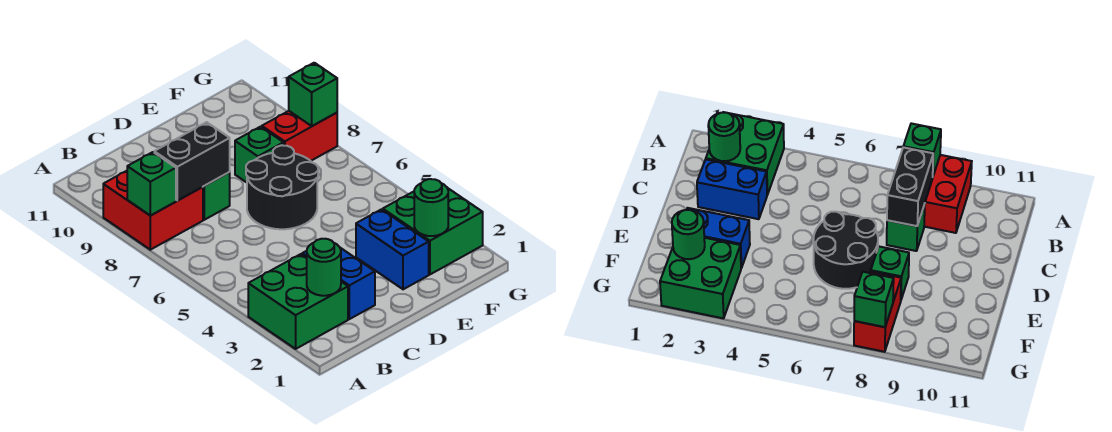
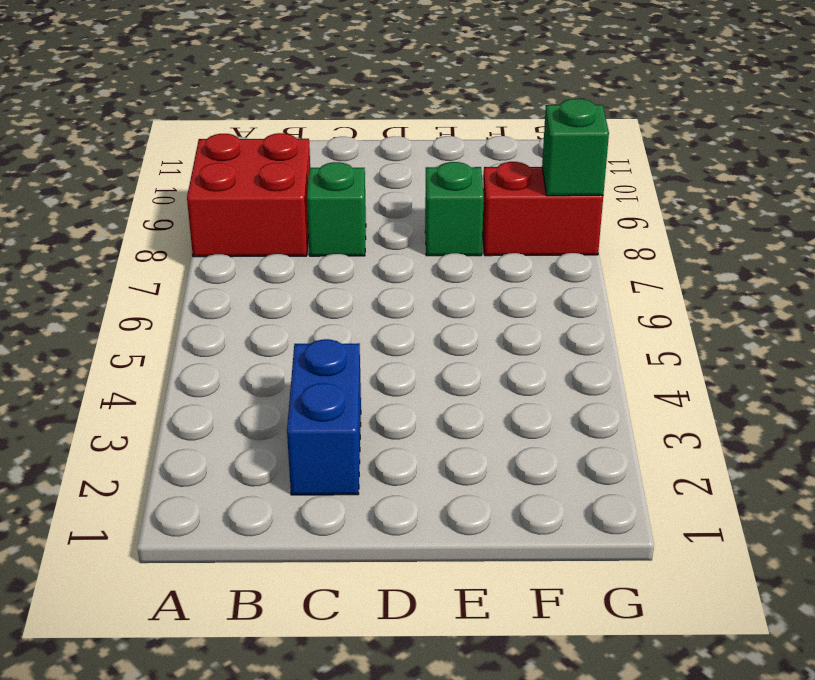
none -> green brick A2:B3 level 1
none -> black round brick D6:E7 level 1
none -> blue brick E2:E3 level 1

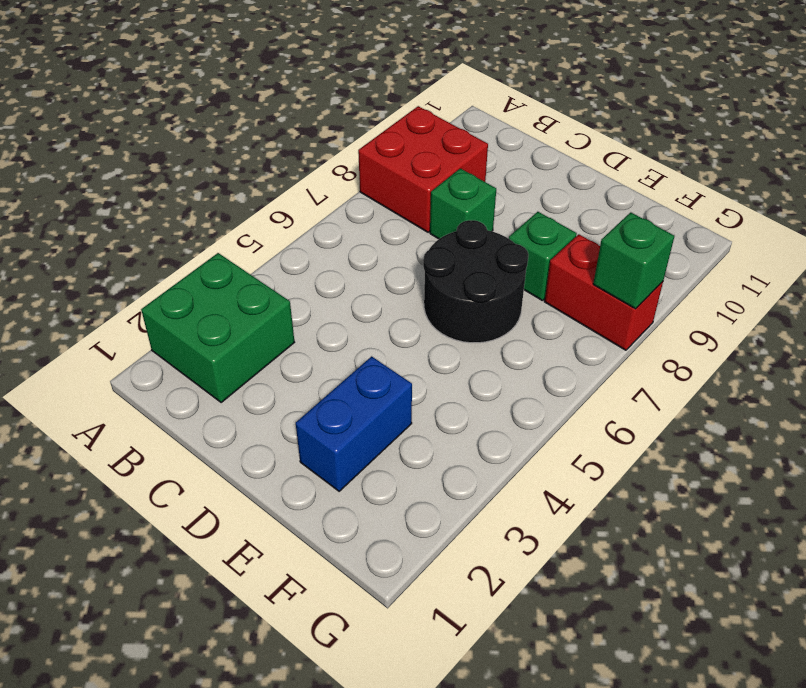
none -> blue brick C2:C3 level 1
none -> green brick F2:G3 level 1
none -> green brick A8 level 2

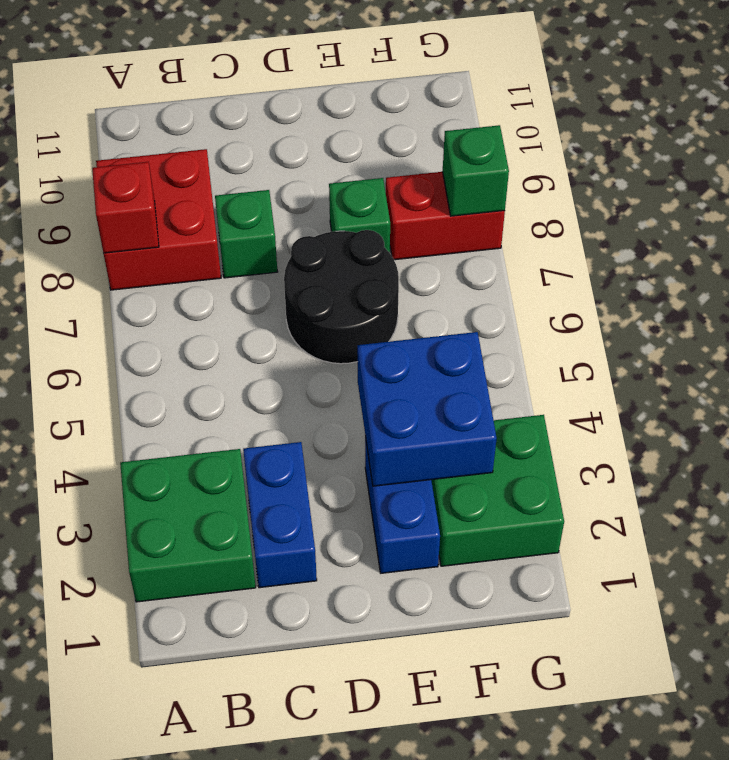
red brick A8 level 2 -> green brick A8 level 2
blue brick E3:F4 level 2 -> none
none -> green round brick B2 level 2
none -> black brick B8:C8 level 2
none -> green round brick F2 level 2

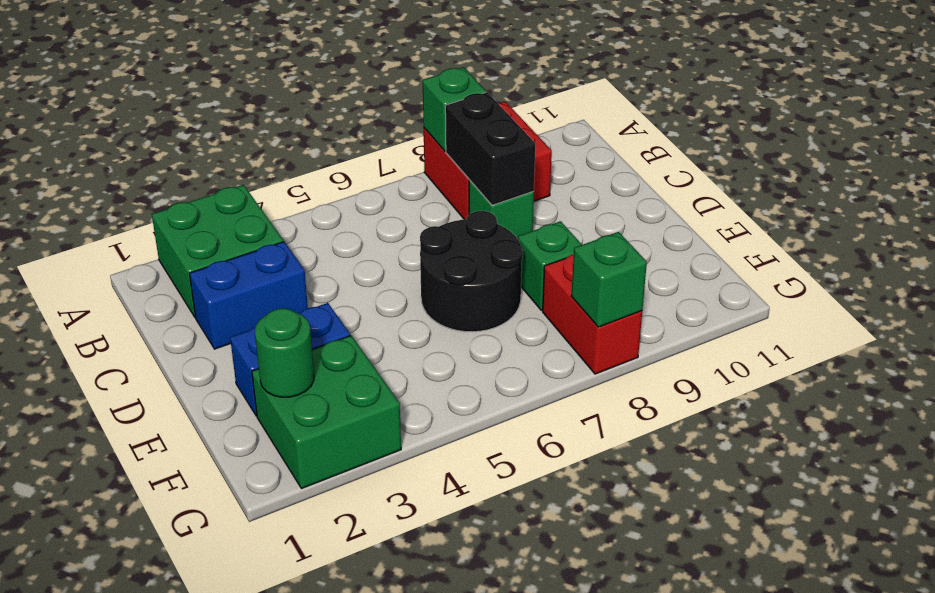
none -> green round brick B2 level 2

